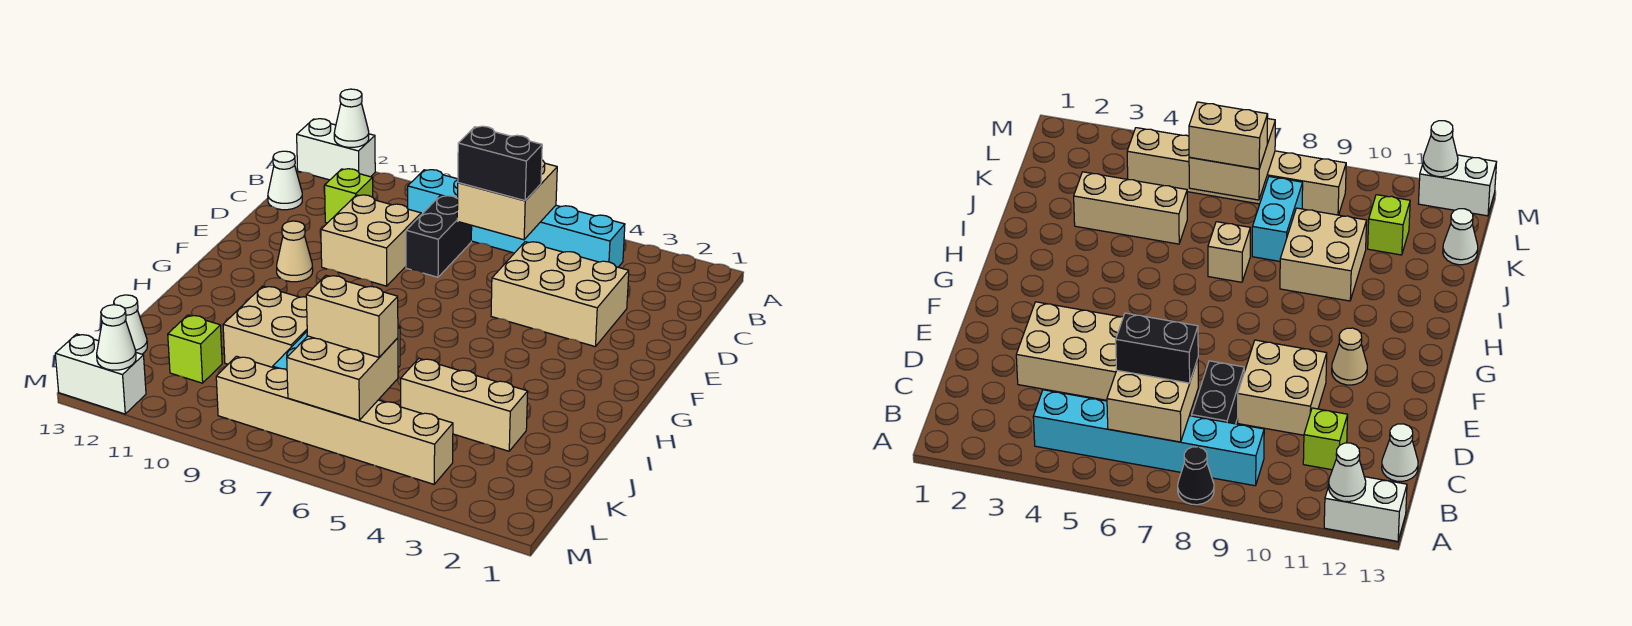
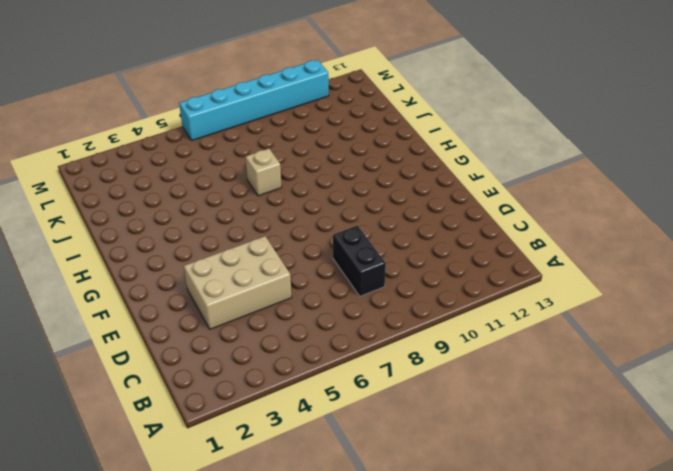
cyan brick M6:M11 level 1 -> cyan brick B4:B9 level 1
none -> black cone A8 level 1
none -> white brick A12:A13 level 1
none -> lime brick C11 level 1

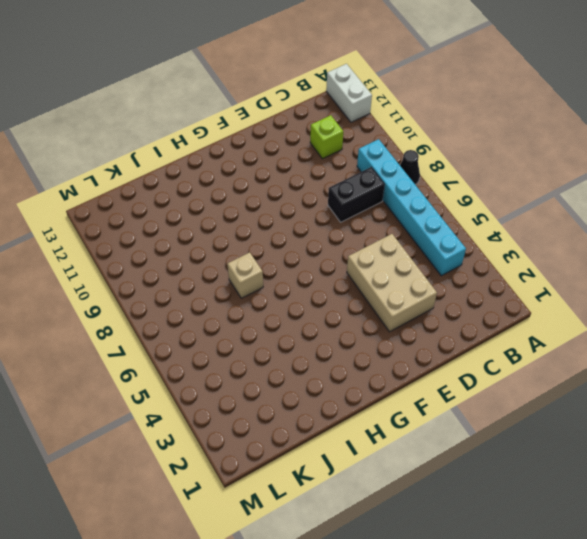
none -> white cone C13 level 1
none -> tan brick D9:E10 level 1
none -> tan cone F11 level 1

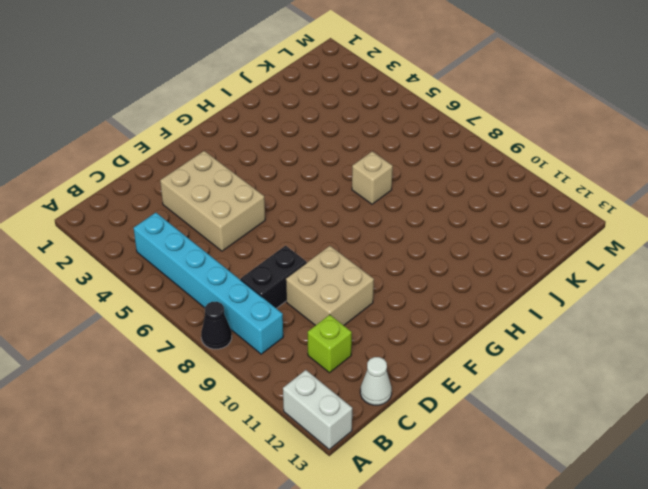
none -> tan cone F11 level 1
none -> tan brick I9:J10 level 1
none -> tan brick J3:J5 level 1

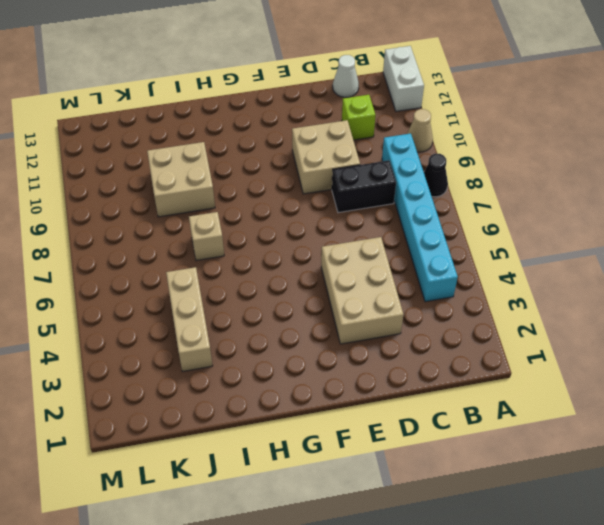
tan cone A10 level 1 -> tan cone F11 level 1
none -> cyan brick J8:K8 level 1
none -> lime brick K11 level 1
none -> white cone K13 level 1

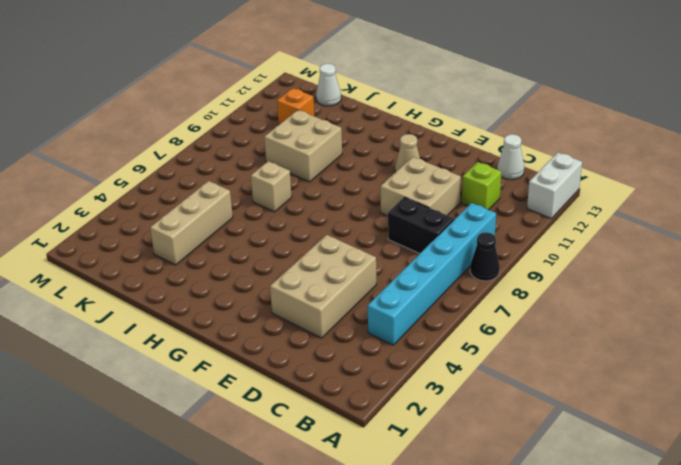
orange brick K11 level 1 -> lime brick K11 level 1
none -> cyan brick J8:K8 level 1
none -> tan brick L4:L9 level 1
none -> white brick M12:M13 level 1

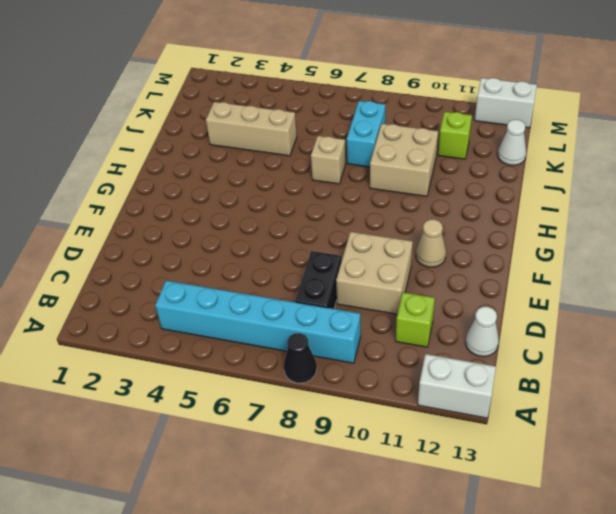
none -> tan brick D3:E5 level 1
none -> tan brick L4:L9 level 1
none -> white cone A12 level 2

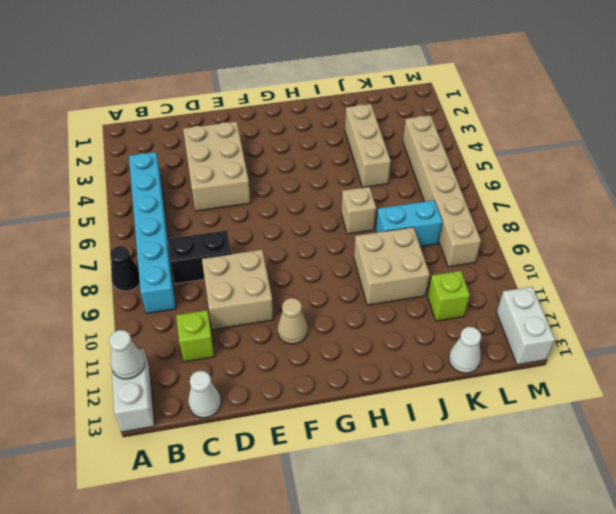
none -> tan brick B6:C7 level 2
none -> tan brick K6:L7 level 2
none -> white cone M12 level 2

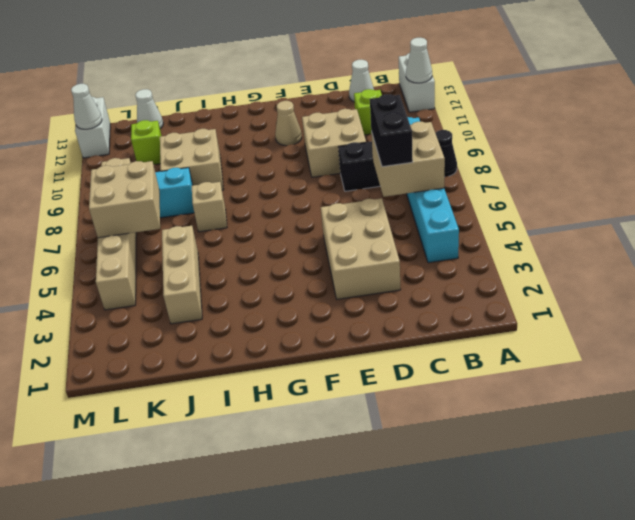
none -> tan brick K6:K7 level 3

